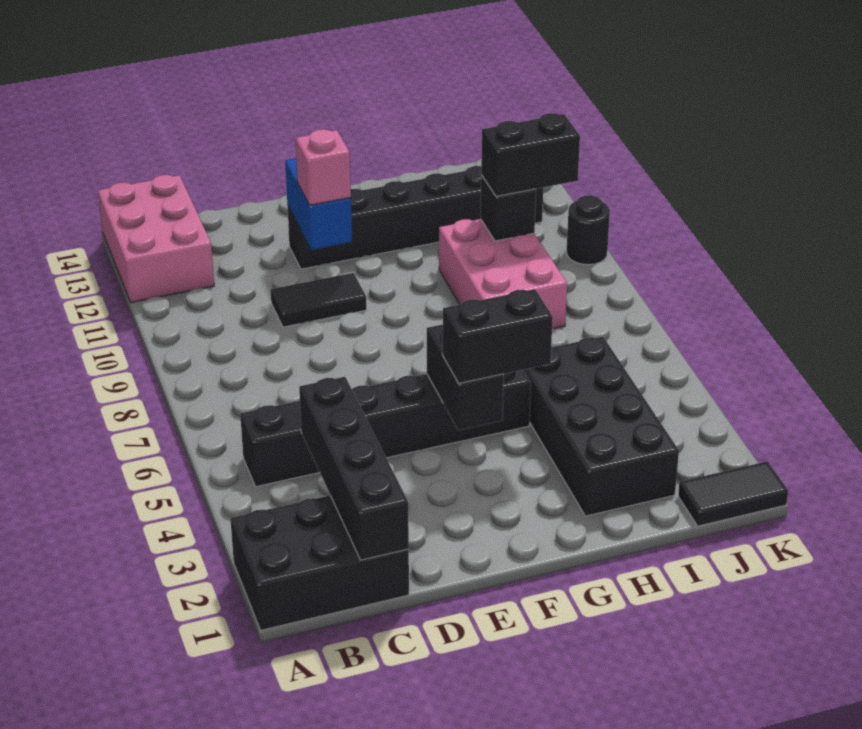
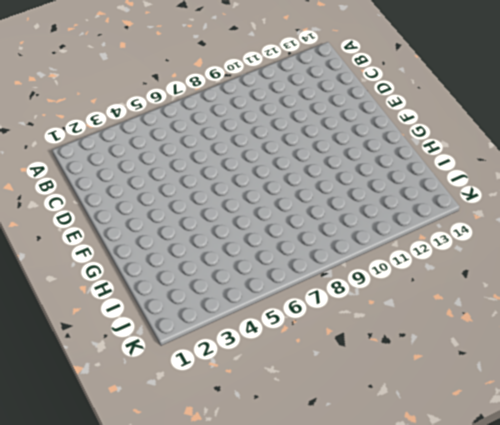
none -> black brick A1:C2 level 1
none -> pink brick A12:B14 level 1
none -> black brick B5:G5 level 1

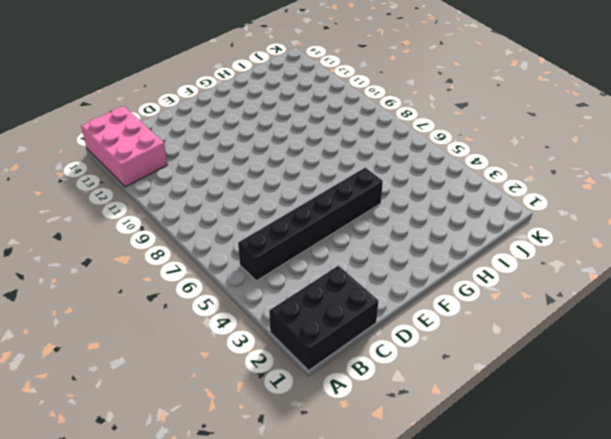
none -> black tile D10:E10 level 1
none -> black brick E12:J12 level 1
none -> black brick H2:I5 level 1

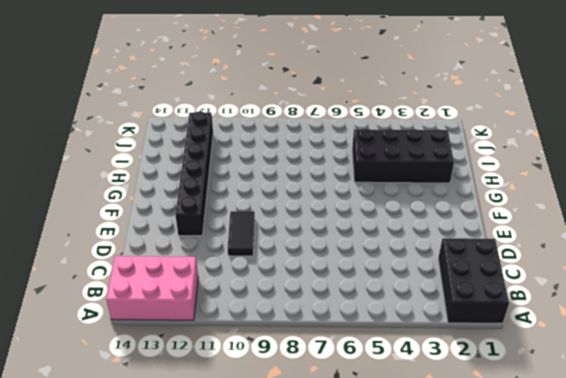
none -> black brick B5:G5 level 1
none -> pink brick H8:I10 level 1
none -> black tile J1:K1 level 1

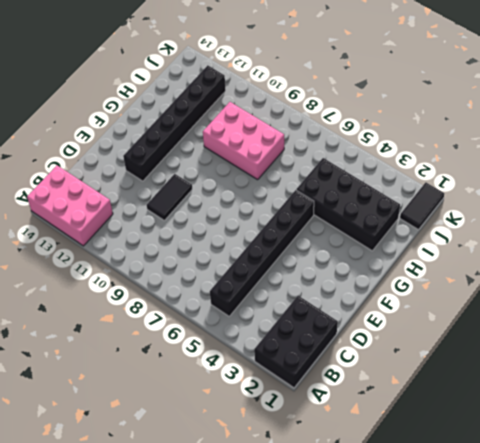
none -> black round brick K10 level 1
none -> black brick C1:C4 level 2
none -> blue brick E11:E12 level 2

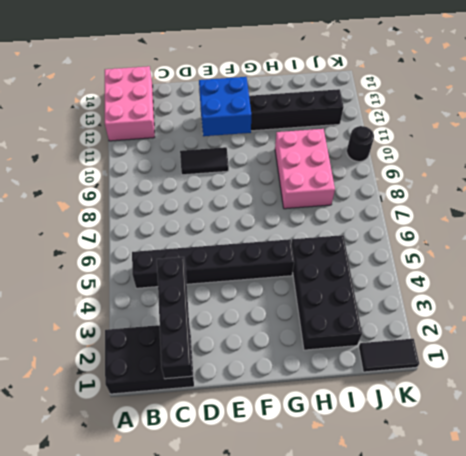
blue brick E11:F12 level 2 -> blue brick E11:E12 level 2
none -> black brick F4:F5 level 2
none -> black brick I10 level 2
none -> pink brick E11 level 3

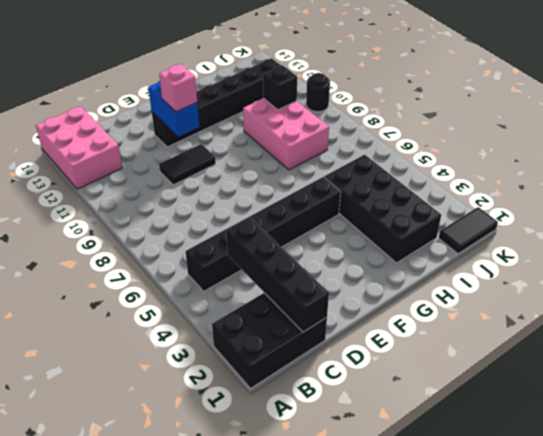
none -> black brick F4:F5 level 2
none -> black brick F4:G4 level 3
none -> black brick I10:J10 level 3

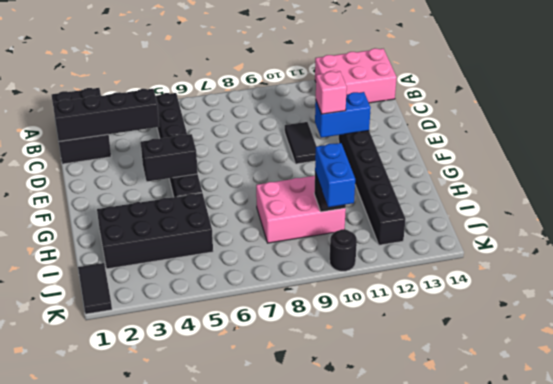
blue brick I10:J10 level 3 -> black brick I10:J10 level 3
none -> black brick F4:G4 level 3

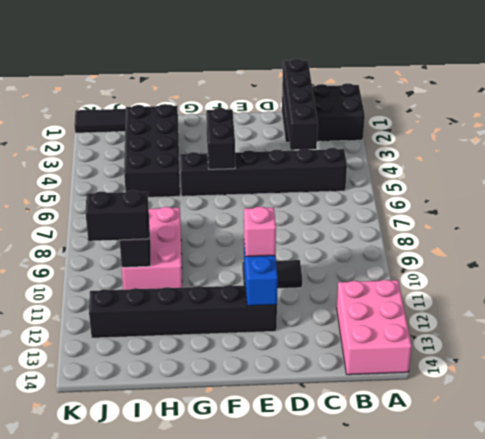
none -> black round brick K10 level 1
none -> black brick F4:G4 level 3

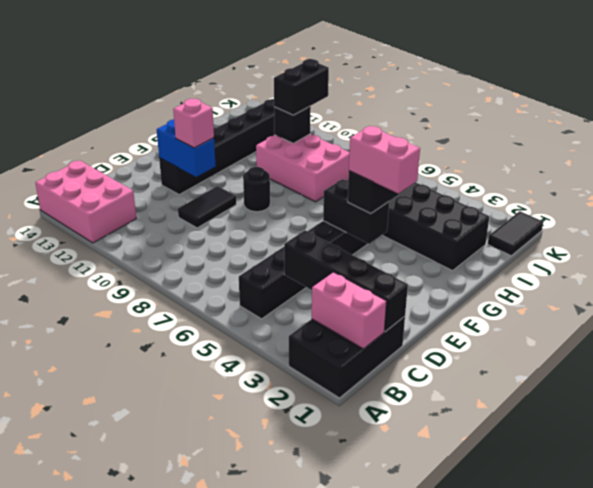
pink brick B1:B2 level 2 -> none
pink brick F3:F4 level 4 -> none
black round brick F9 level 1 -> black round brick K10 level 1

